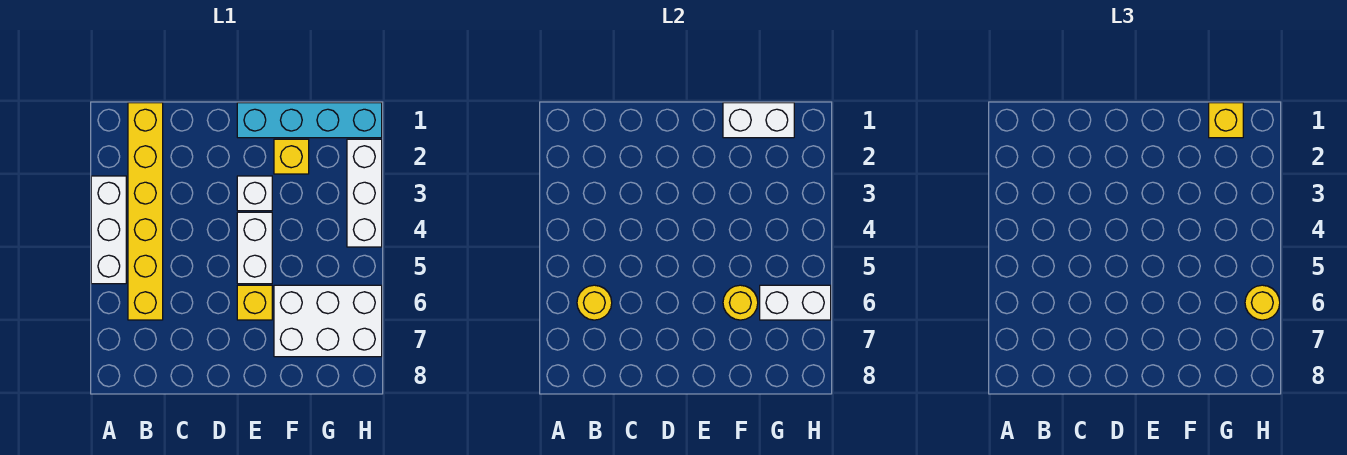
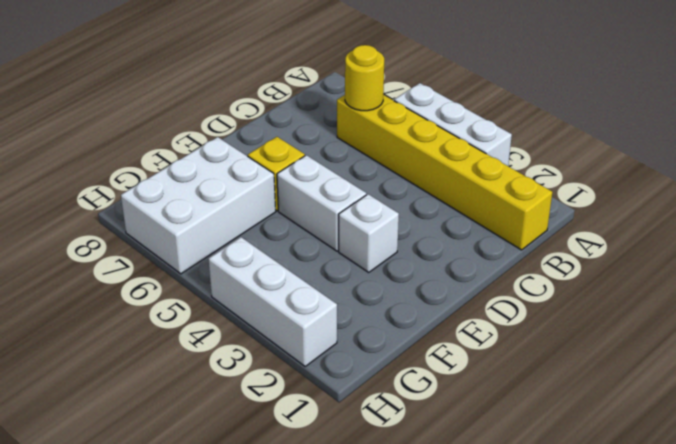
none -> cyan brick E1:H1 level 1
none -> yellow brick F2 level 1
none -> white brick F1:G1 level 2

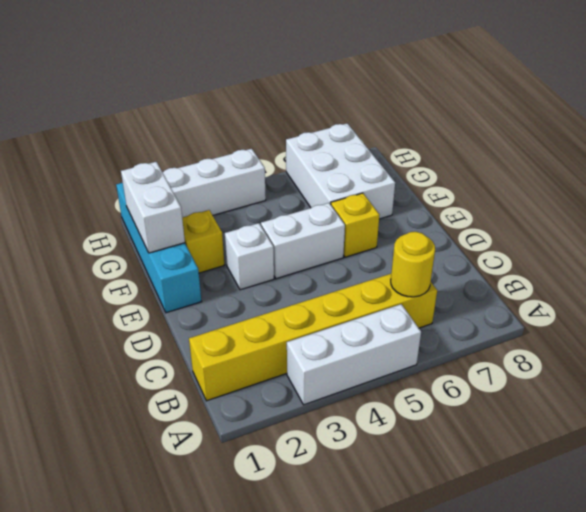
none -> yellow round brick F6 level 2
none -> white brick G6:H6 level 2
none -> yellow brick G1 level 3

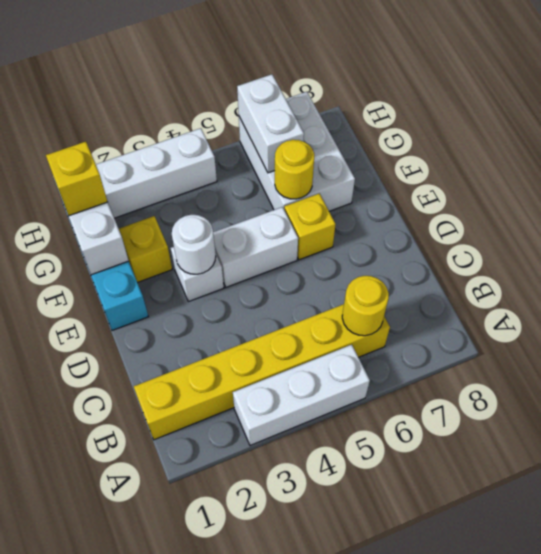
white round brick E3 level 2 -> none
none -> yellow round brick H6 level 3

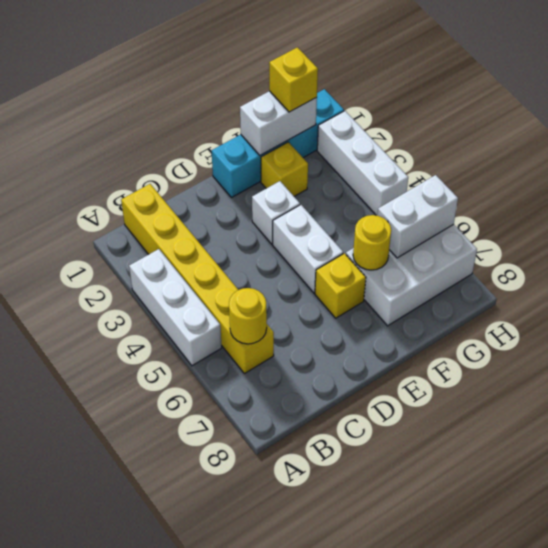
none -> yellow round brick H6 level 3

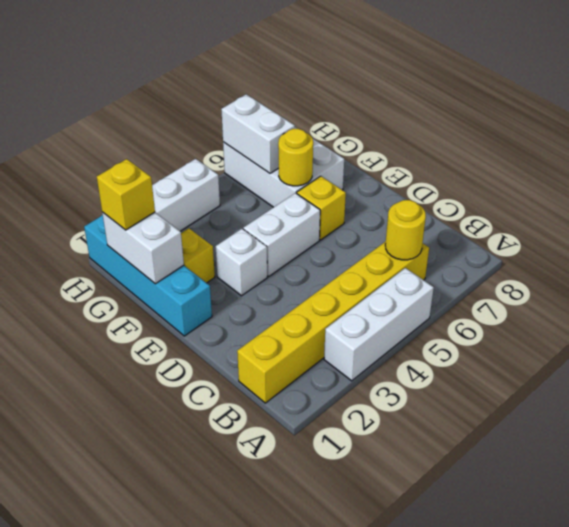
none -> yellow round brick H6 level 3

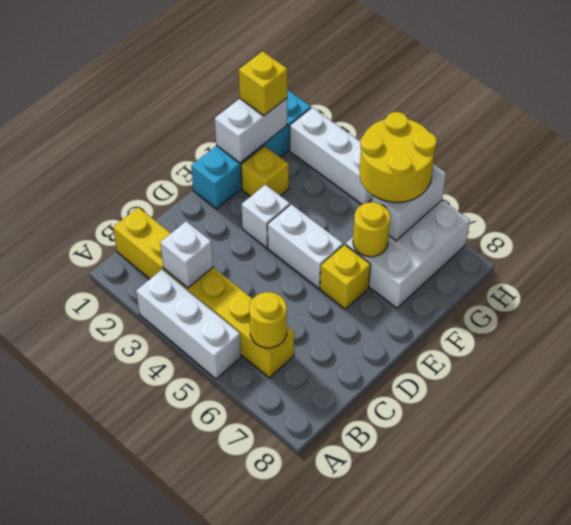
white brick B3 level 2 -> none
yellow round brick G5:H6 level 3 -> yellow round brick H6 level 3

